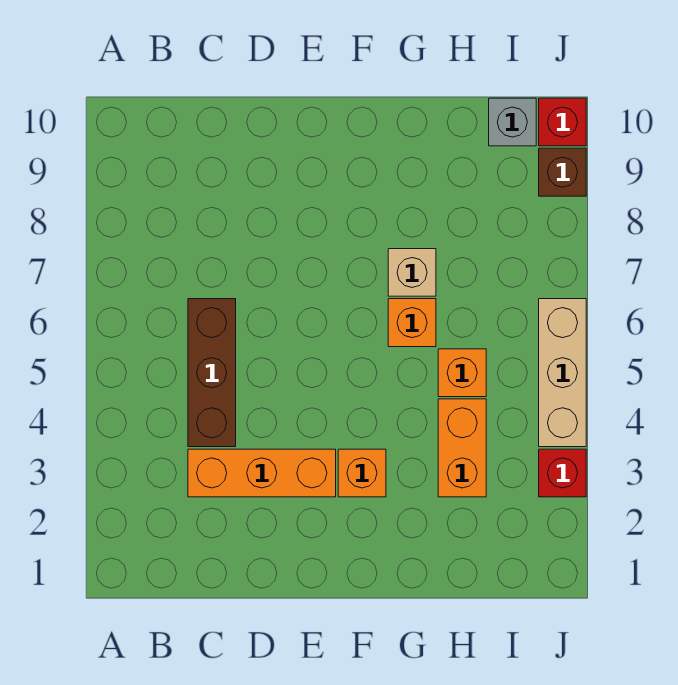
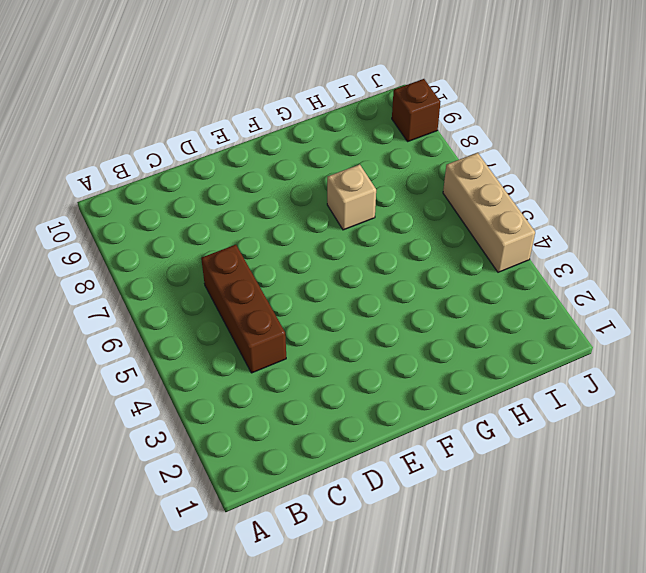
none -> orange brick C3:E3 level 1
none -> orange brick F3 level 1
none -> orange brick G6 level 1

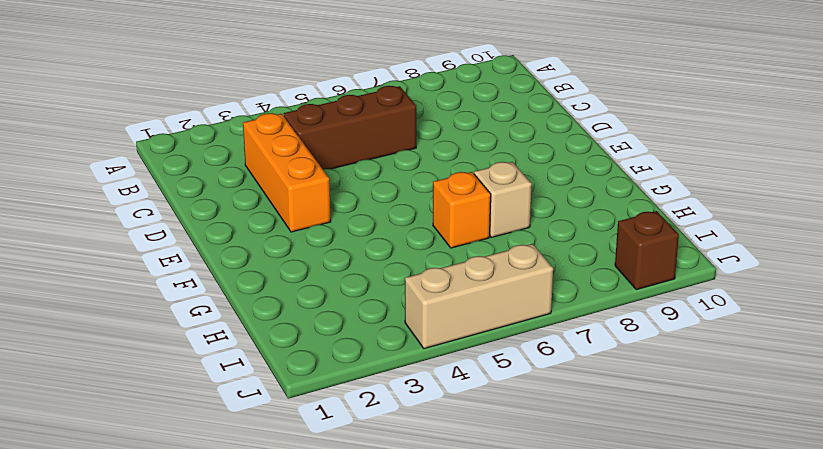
none -> orange brick F3 level 1
none -> orange brick H3:H4 level 1
none -> orange brick H5 level 1

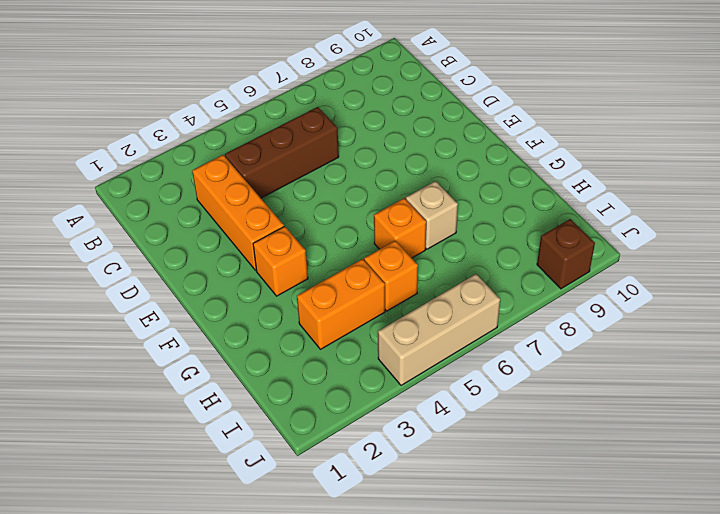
none -> grey brick I10 level 1
none -> red brick J3 level 1
none -> red brick J10 level 1

